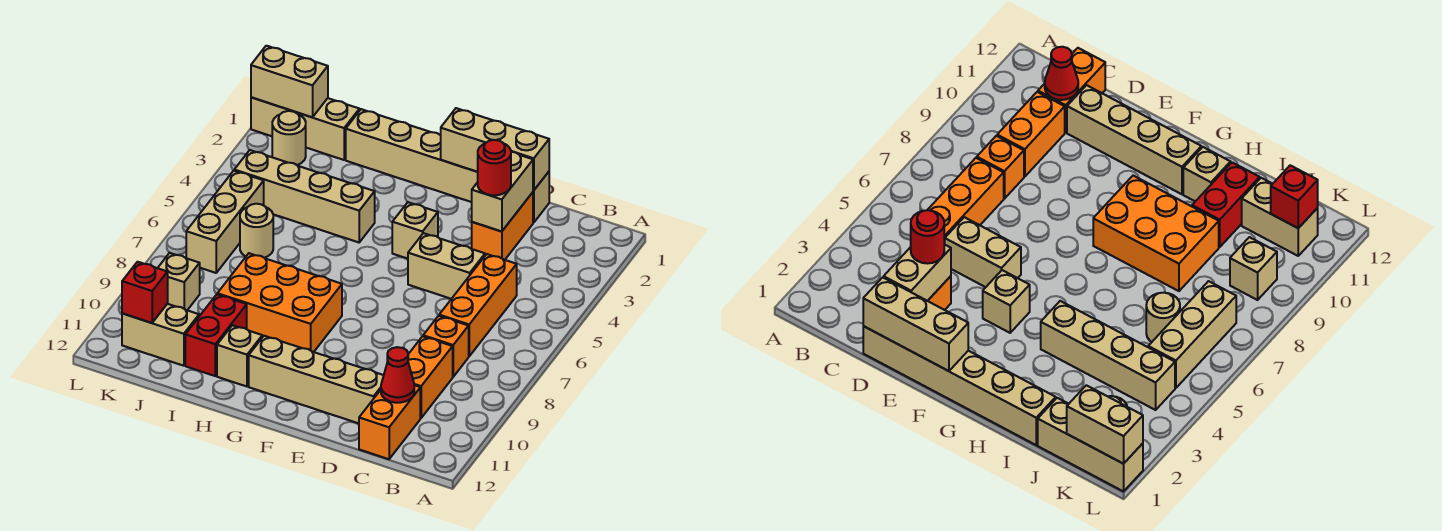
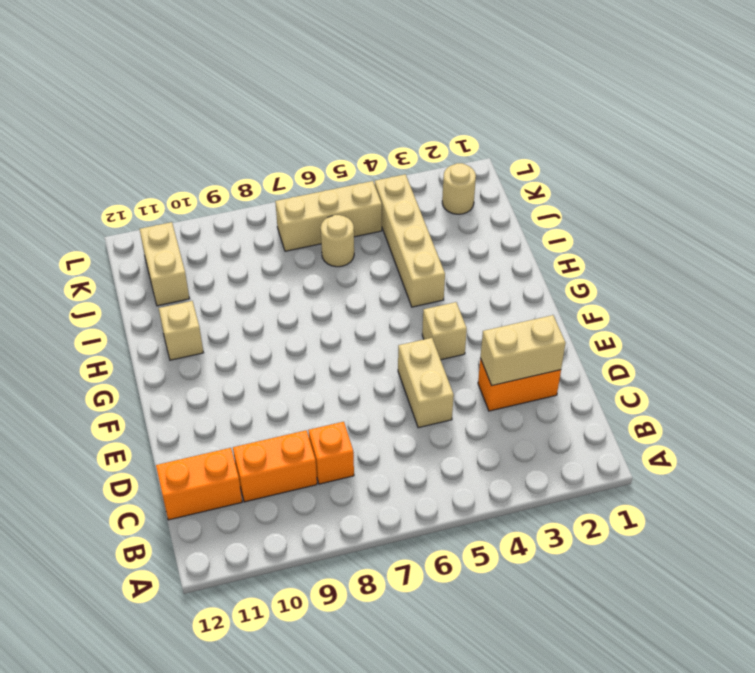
none -> orange brick C5:C7 level 1
none -> tan brick D1:I1 level 1
none -> tan brick D11:G11 level 1

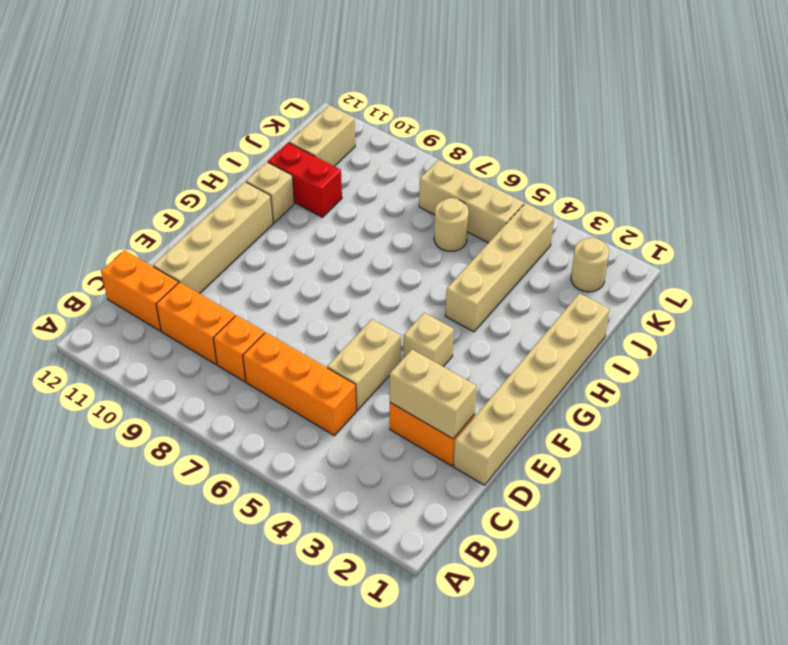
none -> orange brick G8:I9 level 1
none -> tan brick J1:L1 level 1
none -> tan brick K9 level 1

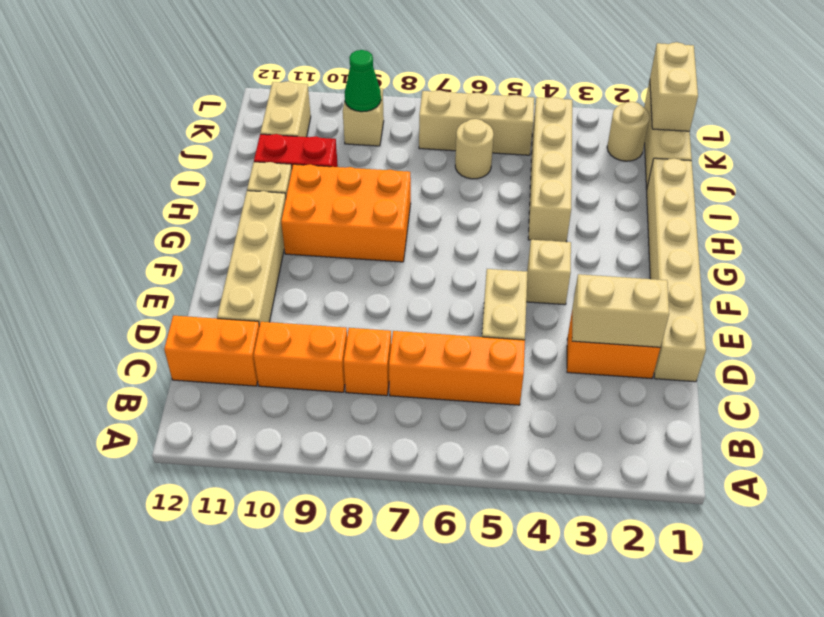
orange brick G8:H10 level 1 -> orange brick G8:I9 level 1
green cone K9 level 2 -> none
none -> red cone C11 level 2
none -> tan brick D1:F1 level 2
none -> red brick K11 level 2

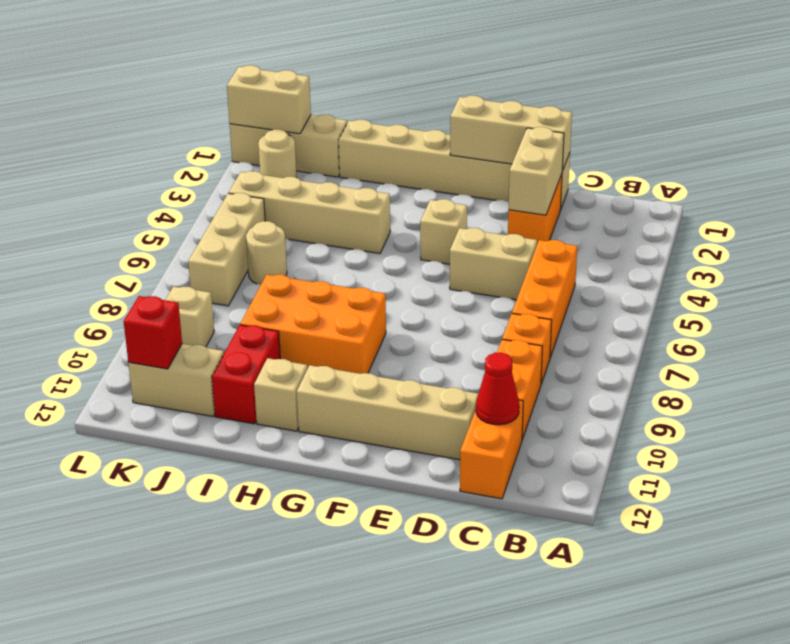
none -> red round brick D3 level 3

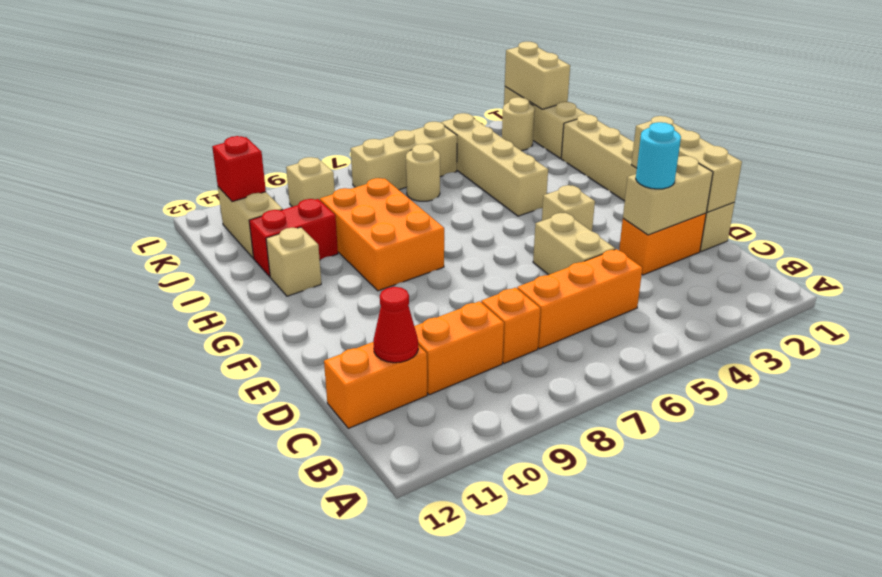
cyan round brick D3 level 3 -> red round brick D3 level 3
none -> tan brick D11:G11 level 1

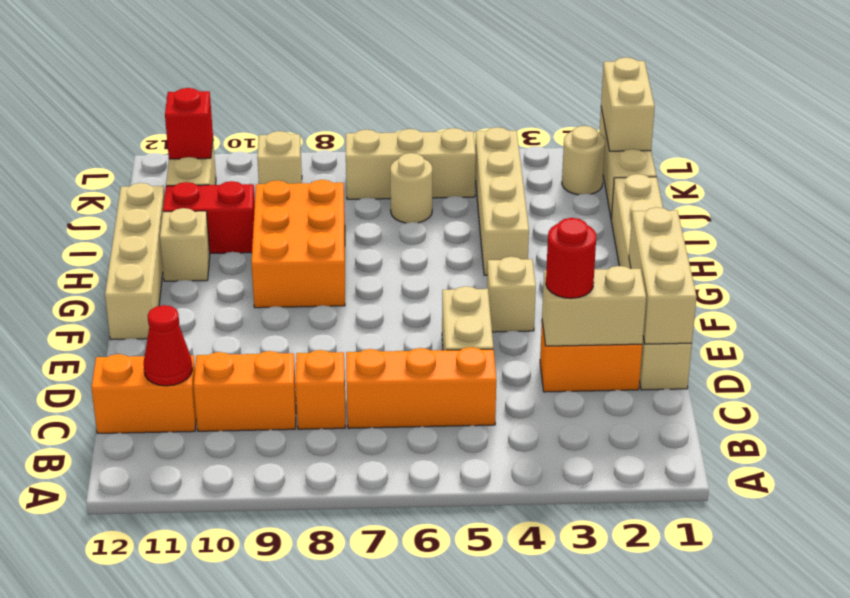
tan brick F12:I12 level 1 -> tan brick D11:G11 level 1

